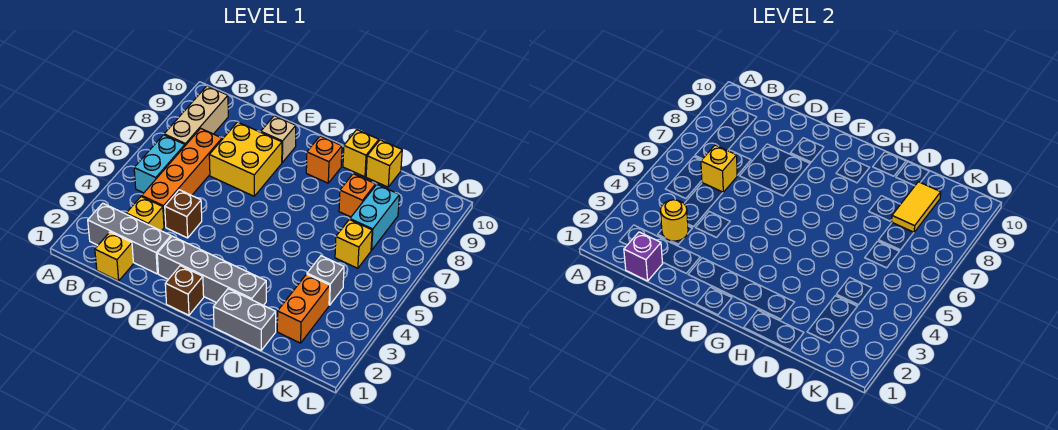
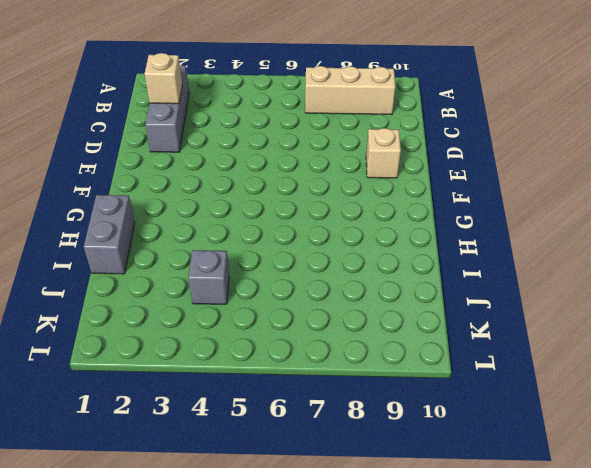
tan brick C2 level 2 -> none
none -> cyan brick B5:B6 level 1
none -> yellow brick C1 level 1
none -> yellow brick C3 level 1

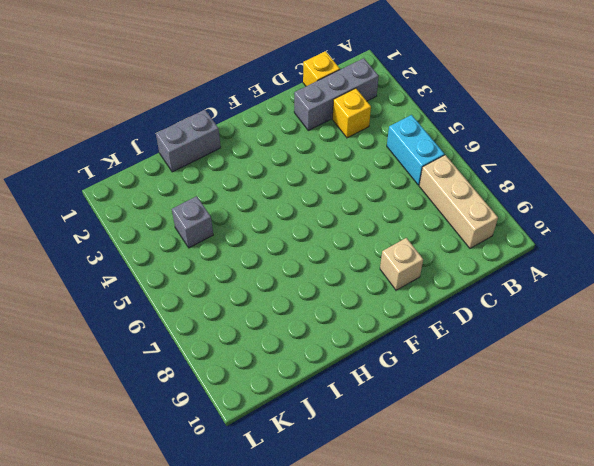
none -> orange brick C4:C7 level 1
none -> brown brick D4 level 1
none -> yellow brick D7:E8 level 1

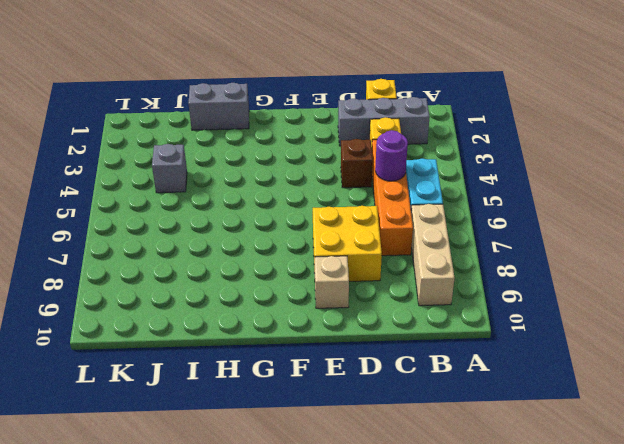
purple round brick C5 level 2 -> none
none -> grey brick E2:H2 level 1
none -> brown brick F1 level 1
none -> orange brick G9 level 1

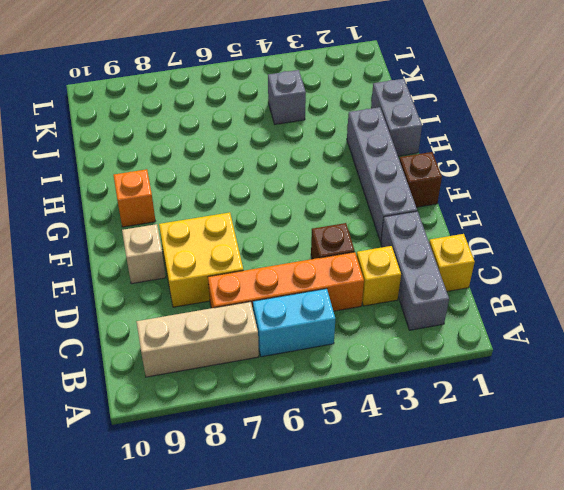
none -> yellow brick H10 level 1
none -> orange brick I8 level 1
none -> yellow brick I10 level 1

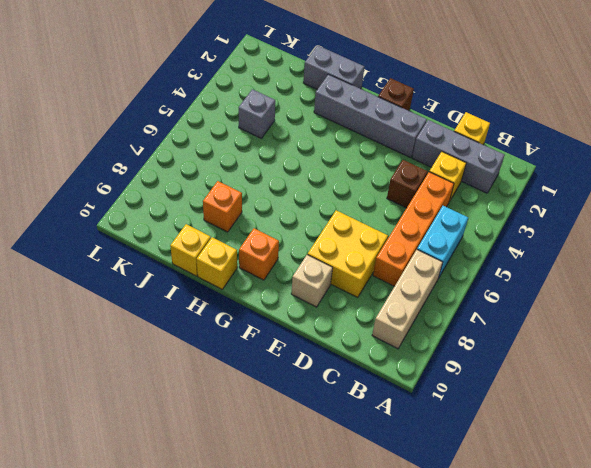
none -> orange brick J2:J3 level 1
none -> yellow brick J6 level 1
none -> cyan brick J7:J8 level 1

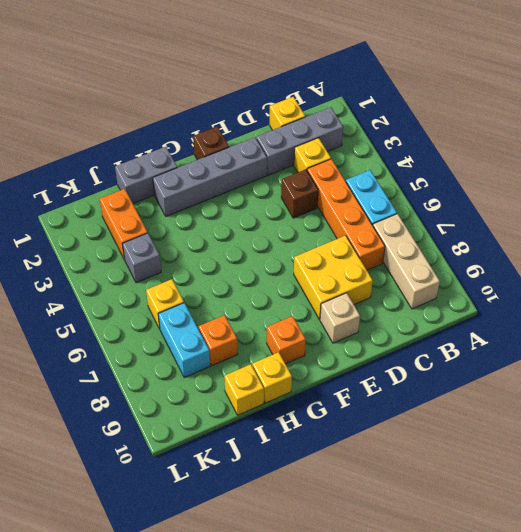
none -> purple brick C1 level 2
none -> yellow round brick C3 level 2
none -> yellow brick C6 level 2

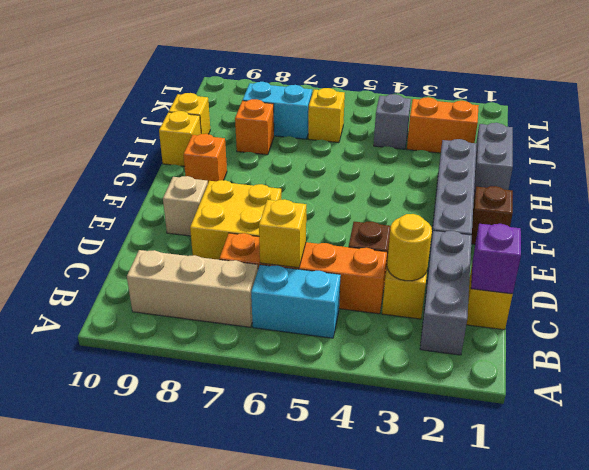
none -> yellow tile J8:J9 level 2

